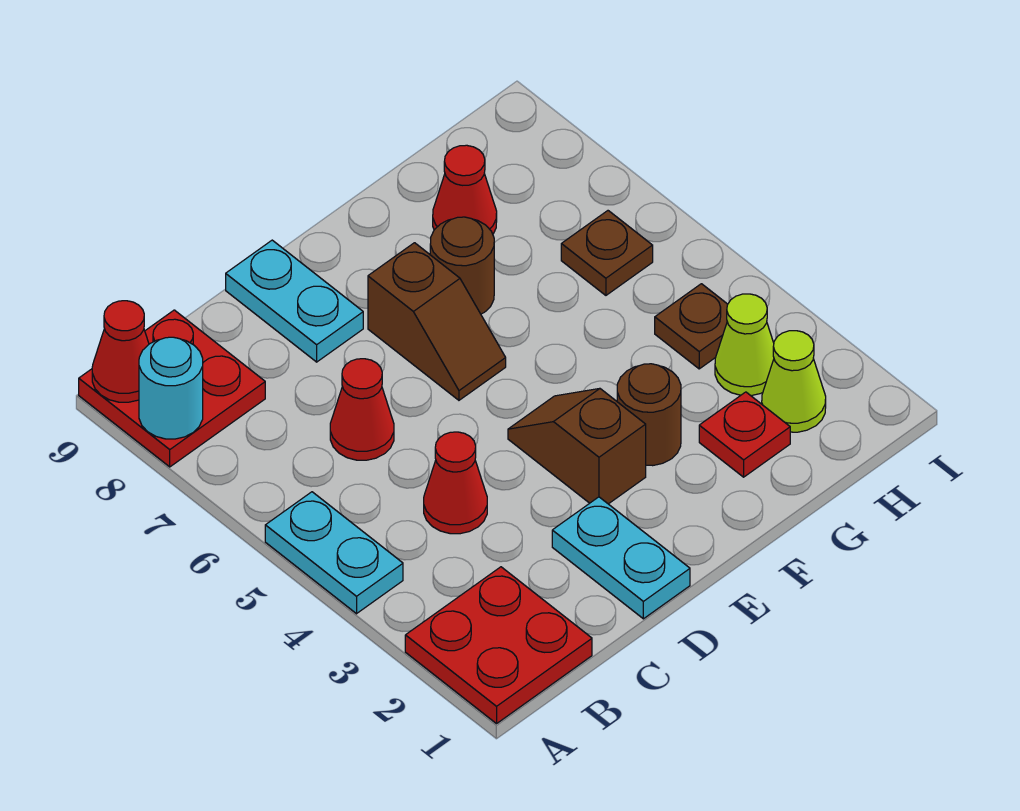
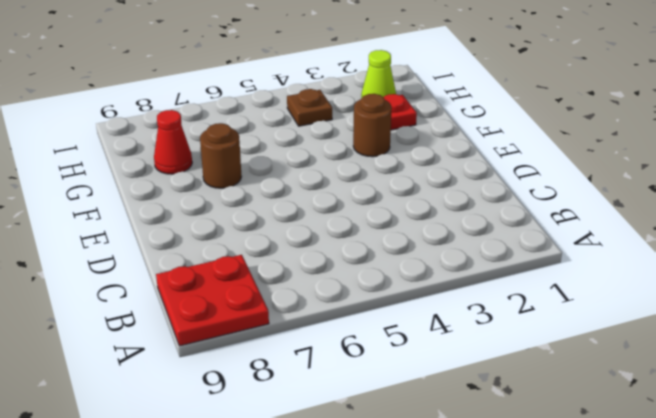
none -> red plate A1:B2 level 1
none -> cyan plate A4:A5 level 1
none -> red cone C4 level 1

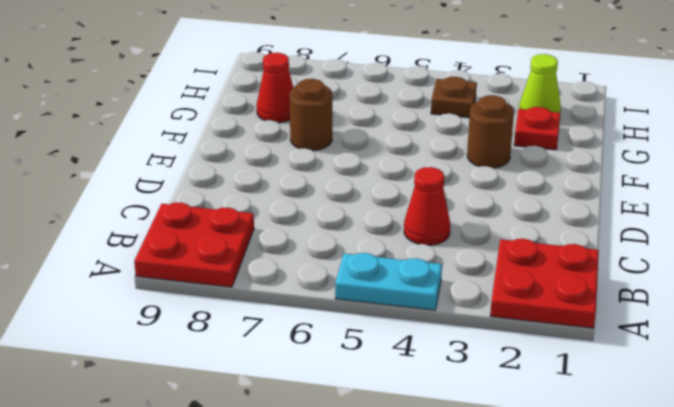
none -> red cone C6 level 1
none -> cyan plate D1:D2 level 1
none -> cyan plate D8:D9 level 1

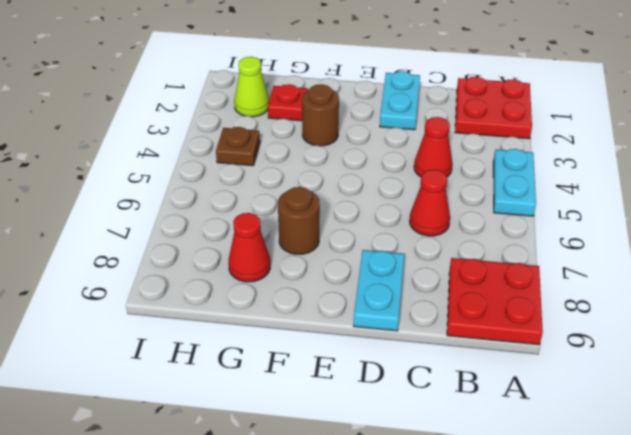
none -> brown slope E3:E4 level 1 top 3
none -> brown slope E6:E7 level 1 top 7
none -> lime cone H3 level 1

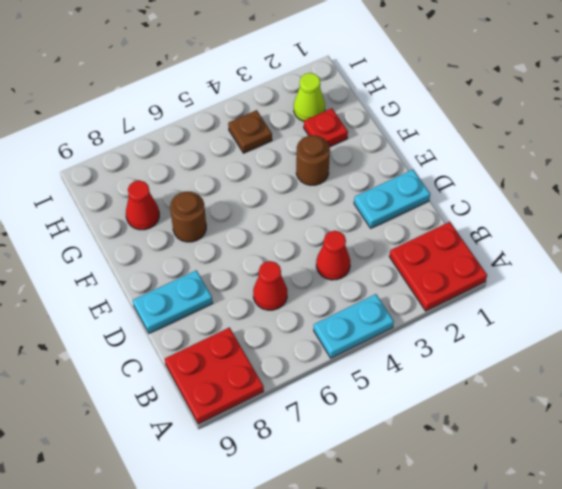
none -> brown slope E3:E4 level 1 top 3
none -> brown slope E6:E7 level 1 top 7
none -> lime cone H3 level 1

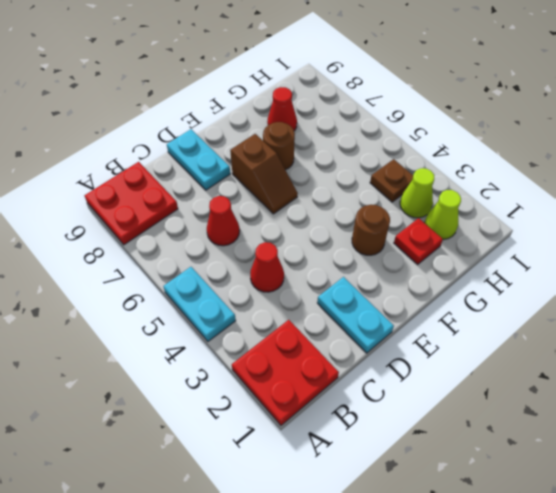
none -> brown slope E3:E4 level 1 top 3
none -> brown plate H6 level 1
none -> cyan round brick A8 level 2

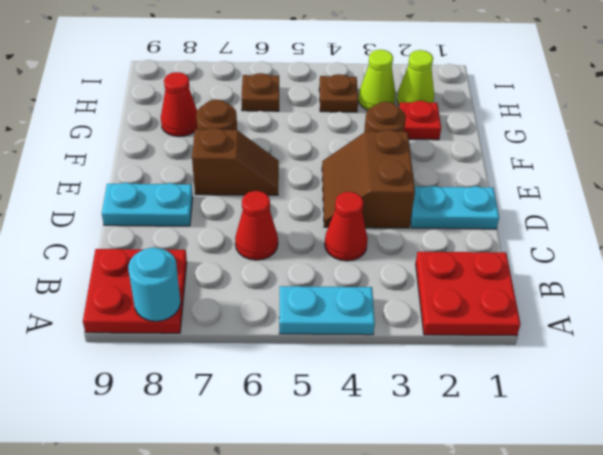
brown slope D3:E4 level 1 top 3 -> brown slope E3:E4 level 1 top 3
none -> red cone A9 level 2

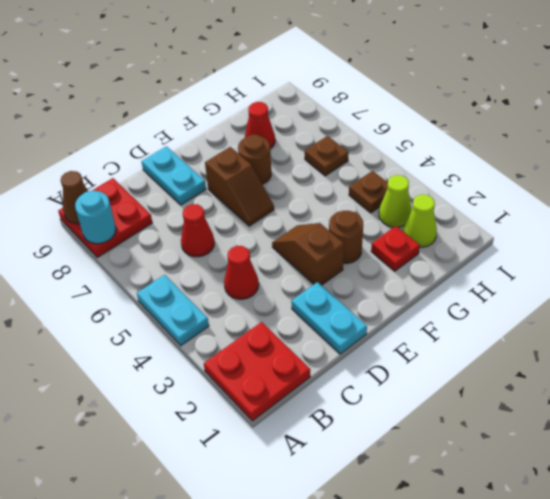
brown cone A9 level 2 -> red cone A9 level 2

